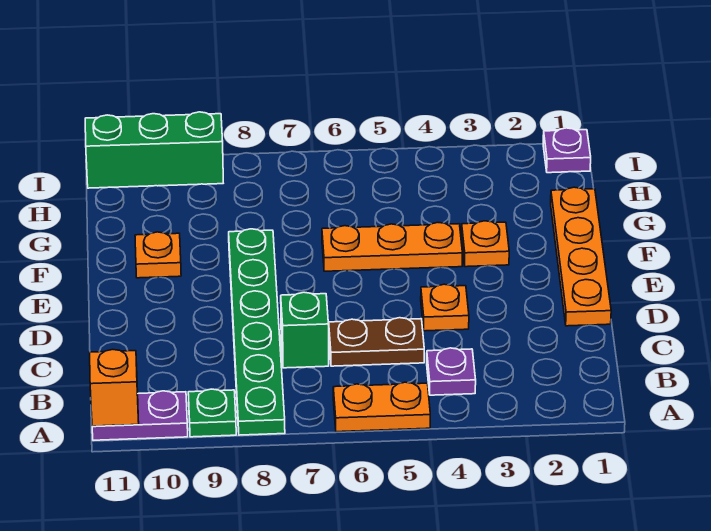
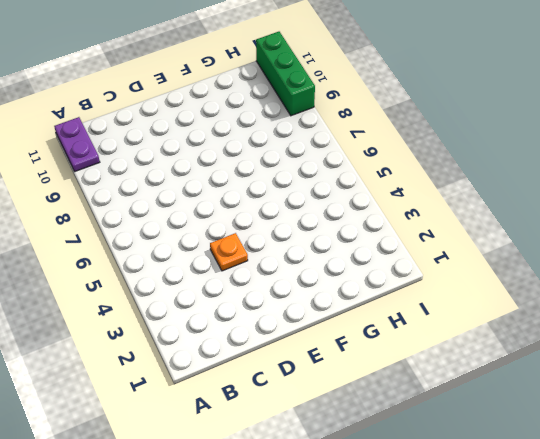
none -> orange plate A5:A6 level 1
none -> green plate A8:F8 level 1
none -> green plate A9 level 1

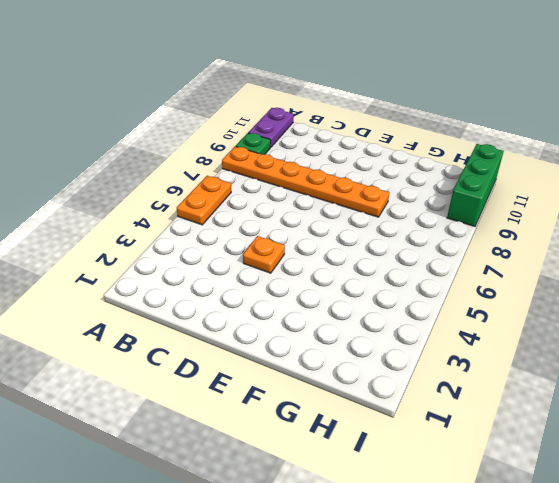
orange plate A8:F8 level 1 -> green plate A8:F8 level 1
none -> purple plate B4 level 1
none -> brown plate C5:C6 level 1
none -> green brick C7 level 1

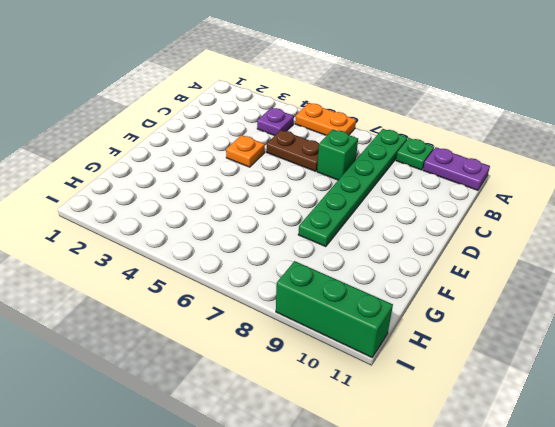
none -> orange plate D1:G1 level 1
none -> orange plate F3 level 1
none -> orange plate F4:F6 level 1

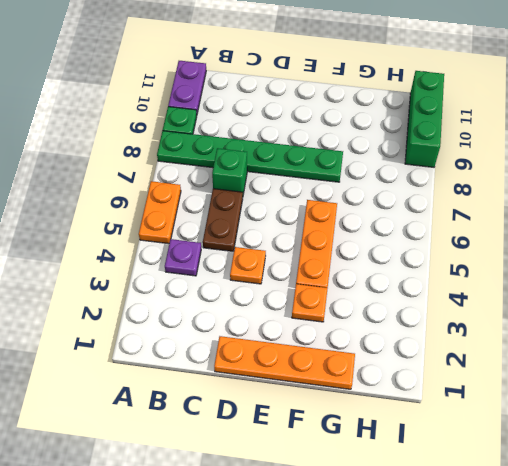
none -> orange plate F10 level 1
none -> purple plate I1 level 1
none -> orange brick A11 level 2

